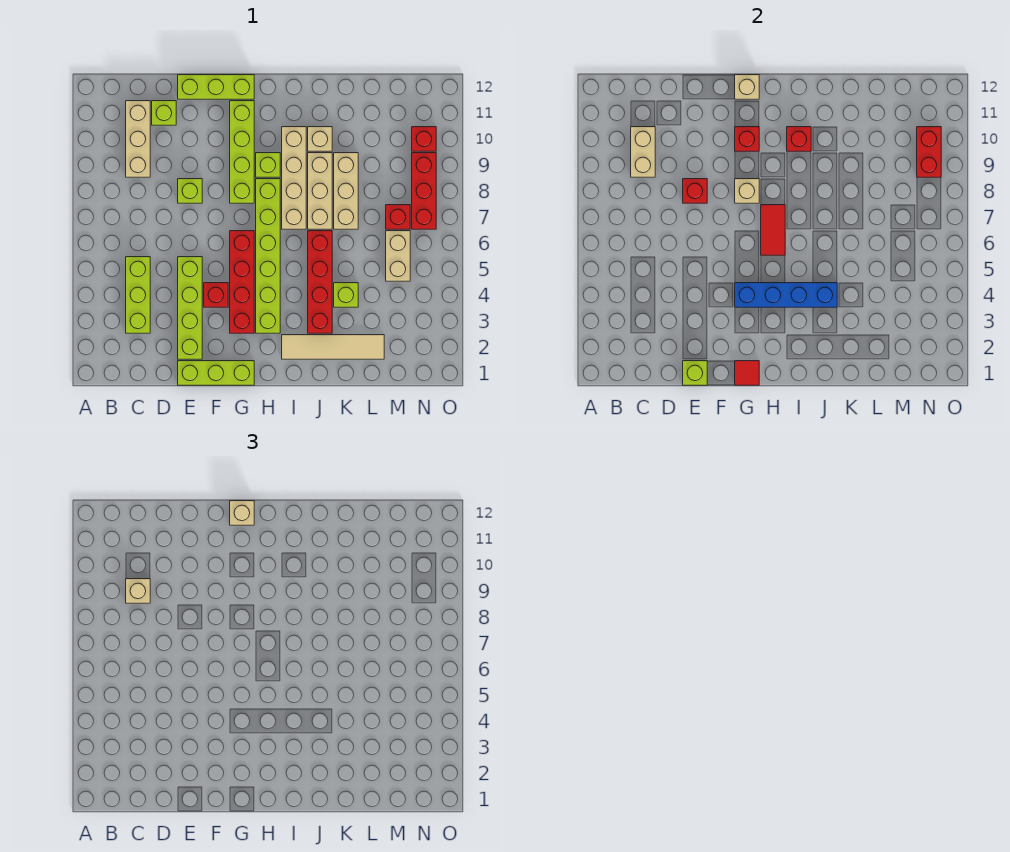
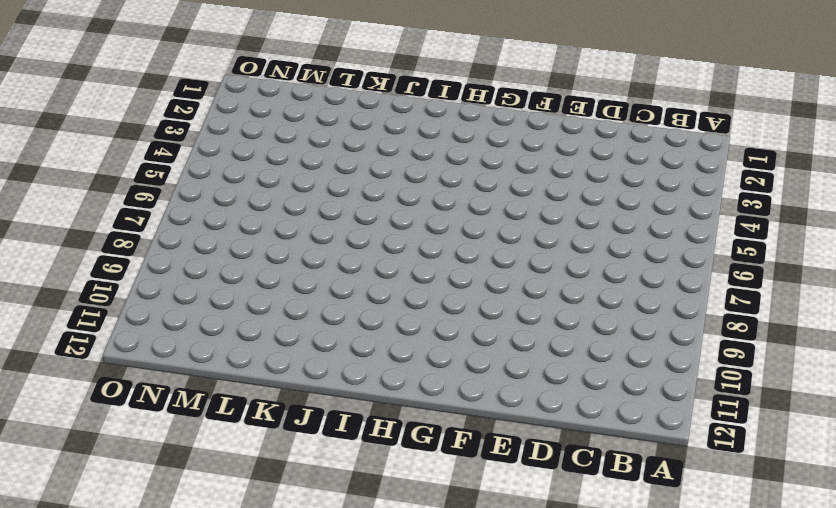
none -> lime brick C3:C5 level 1
none -> tan brick C9:C11 level 1
none -> lime brick D11 level 1
none -> lime brick E1:G1 level 1

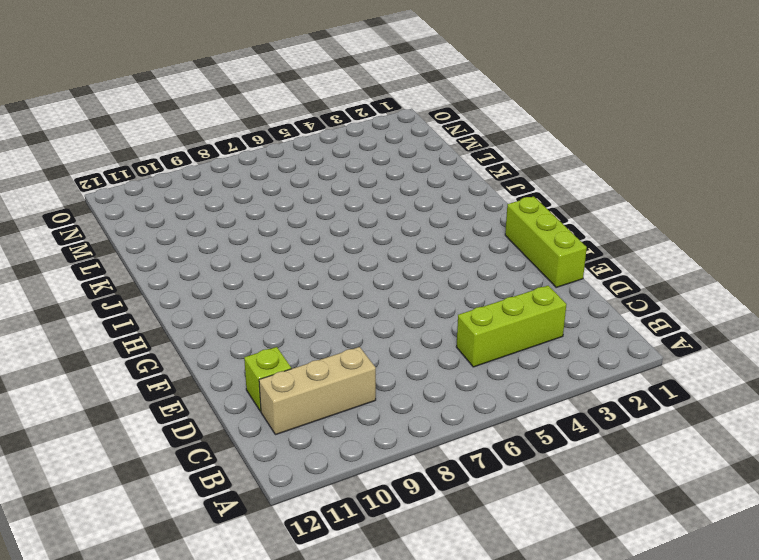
none -> lime brick E2:E5 level 1
none -> lime brick E8 level 1
none -> lime brick E12:G12 level 1
none -> red brick F4 level 1

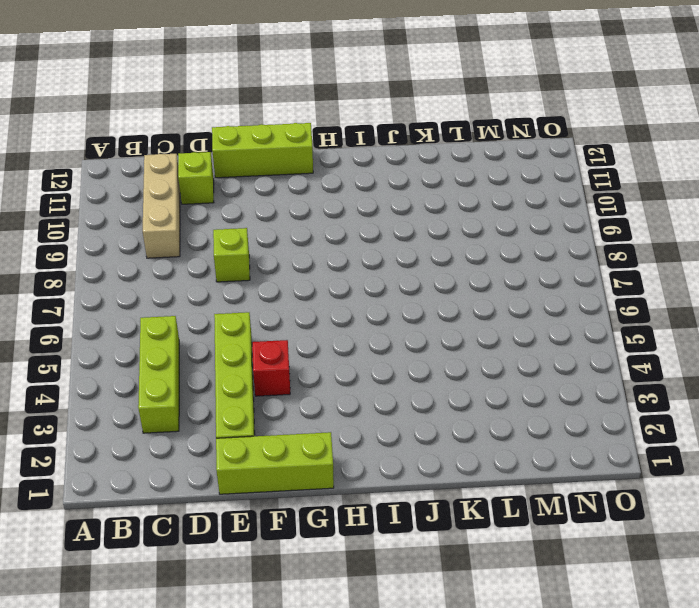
none -> red brick G3:G6 level 1
none -> lime brick G8:G11 level 1
none -> lime brick H3:H8 level 1
none -> lime brick H9 level 1

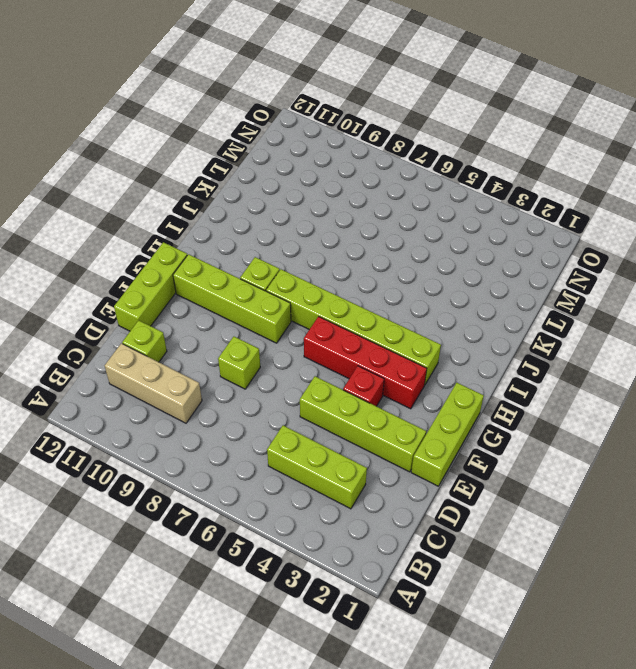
none -> tan tile I2:L2 level 1
none -> tan brick I7:I10 level 1
none -> red brick J3:J6 level 1
none -> tan brick J7:J9 level 1

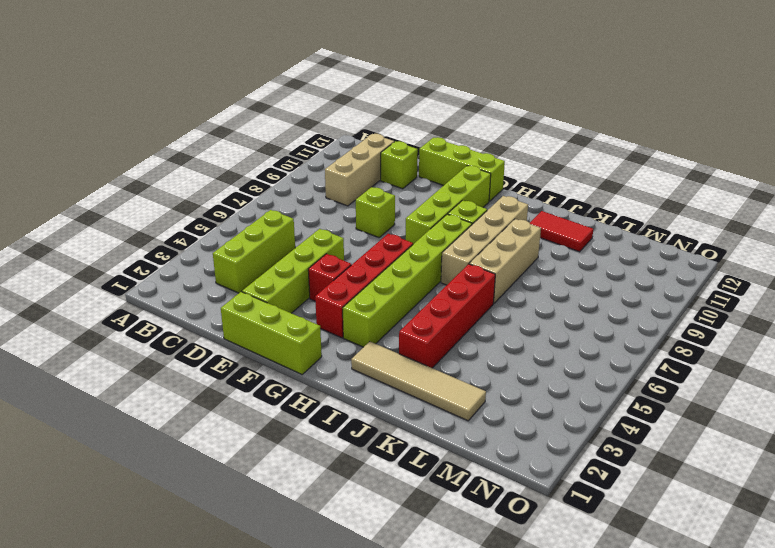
red tile J11:K11 level 1 -> red tile H6:H7 level 2
none -> tan brick J10 level 1
none -> lime brick K4 level 1
none -> tan brick K7:K9 level 1
none -> tan brick M5:M6 level 1

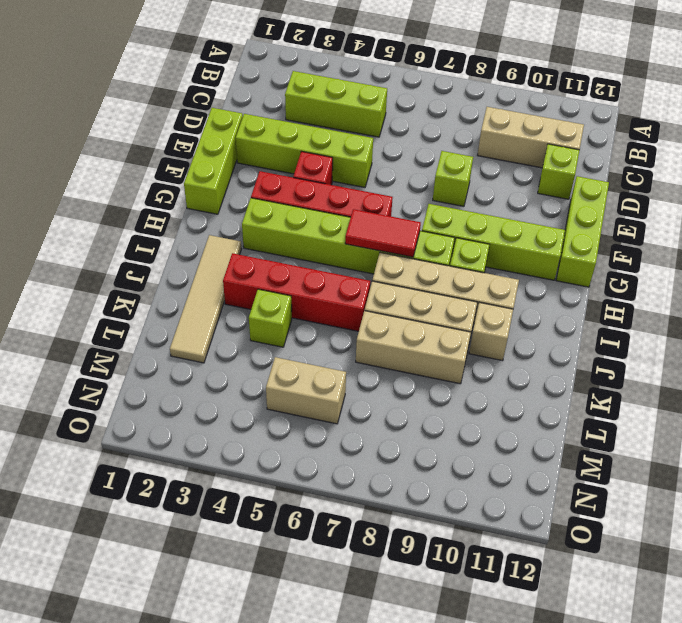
none -> red brick M7 level 1
none -> red brick N7:N9 level 1
none -> red brick N10 level 1
none -> tan brick C9:C10 level 2

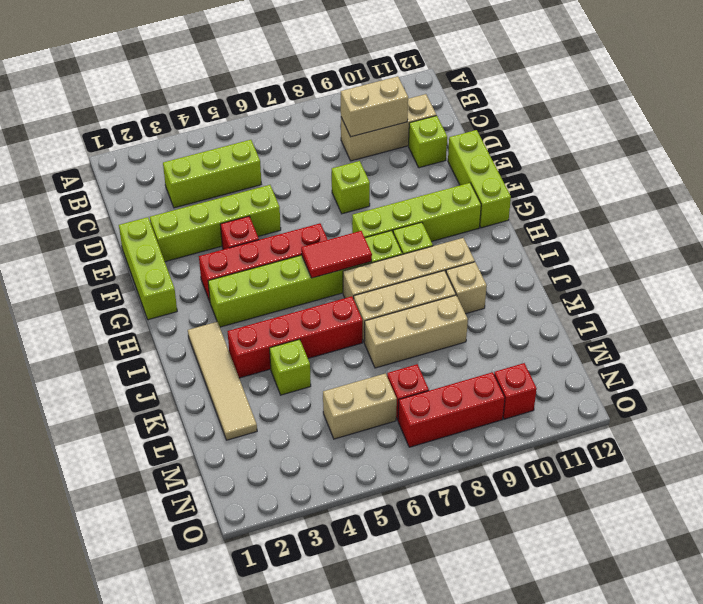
none -> lime brick E1 level 2
none -> red brick E8 level 2
none -> red tile G1 level 2
none -> blue brick G4:J4 level 2

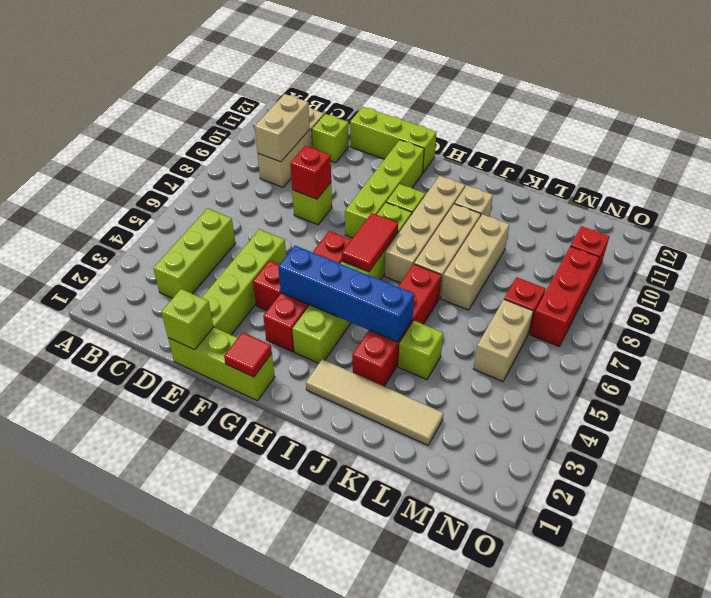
none -> tan brick G8 level 2
none -> red brick G10 level 2
none -> tan brick G12 level 2
none -> red brick I10 level 2

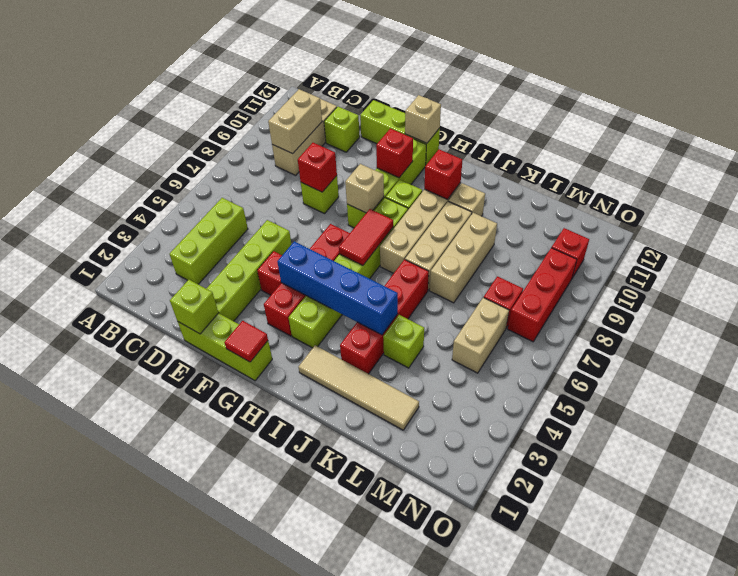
none -> red brick N9:N10 level 2
none -> tan brick C9 level 3
none -> tan brick G12 level 3

